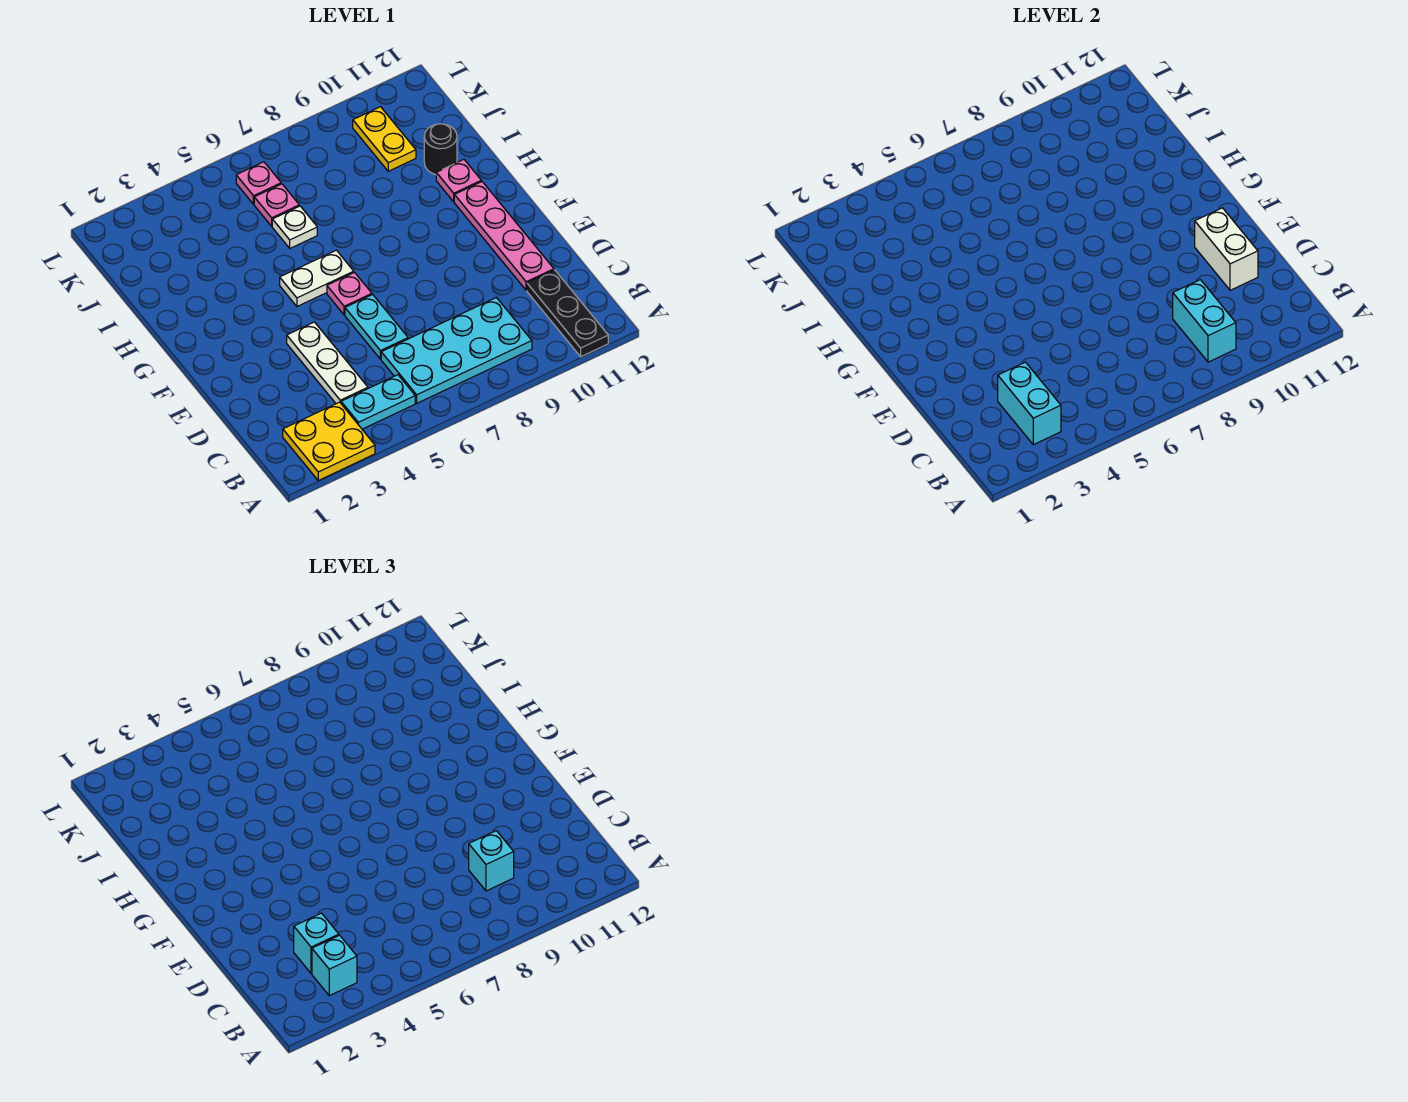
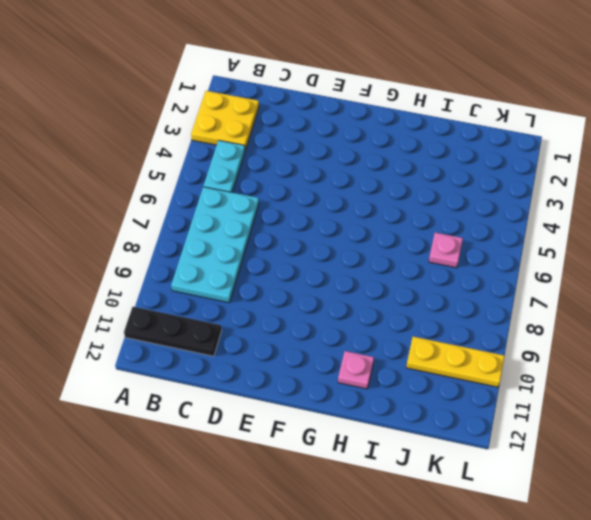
yellow plate J10:L10 level 1 -> yellow plate J10:K10 level 1
none -> white plate C4:E4 level 1
none -> cyan plate D6:E6 level 1
none -> pink plate D11:G11 level 1

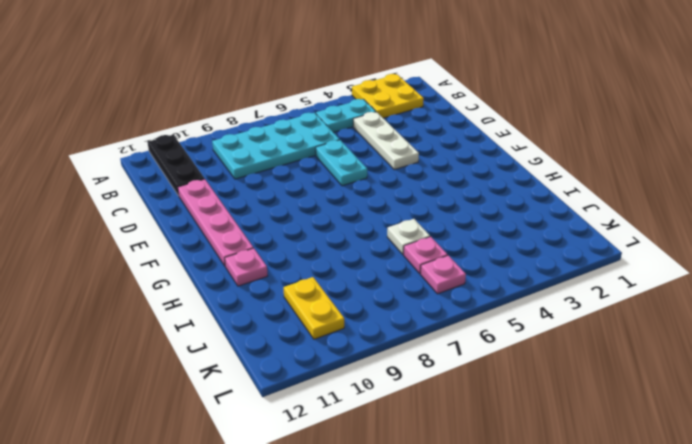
none -> pink plate F6 level 1
none -> white plate G5:G6 level 1
none -> black round brick I11 level 1

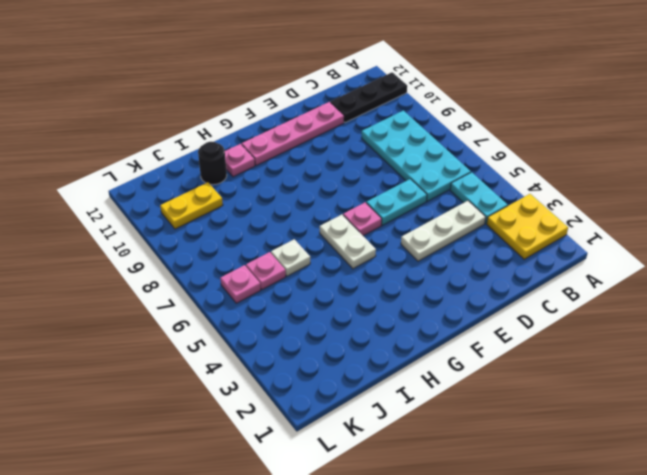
none -> cyan brick B3:C3 level 2
none -> cyan brick B9:C9 level 2
none -> white brick D11:E11 level 2

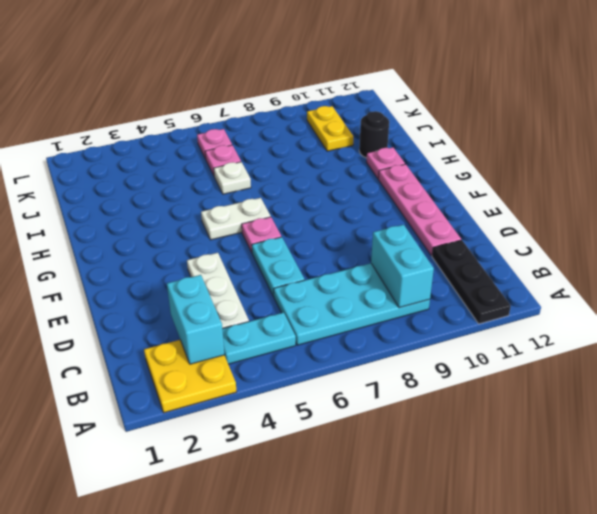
none -> white brick D11:E11 level 2
none -> cyan brick B3 level 3
none -> cyan brick C3 level 3

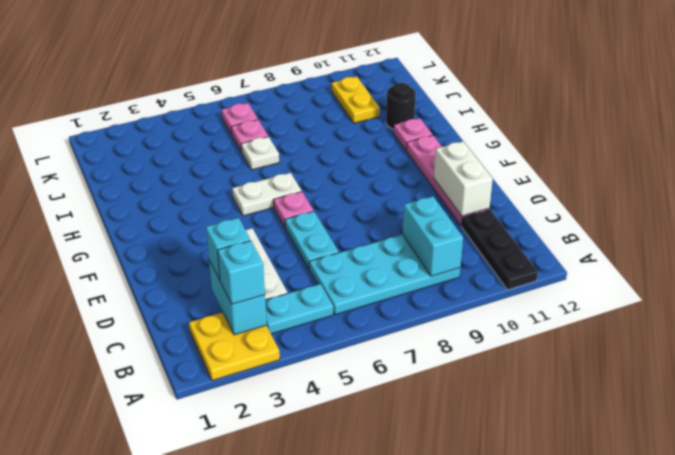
none -> cyan brick C9 level 3

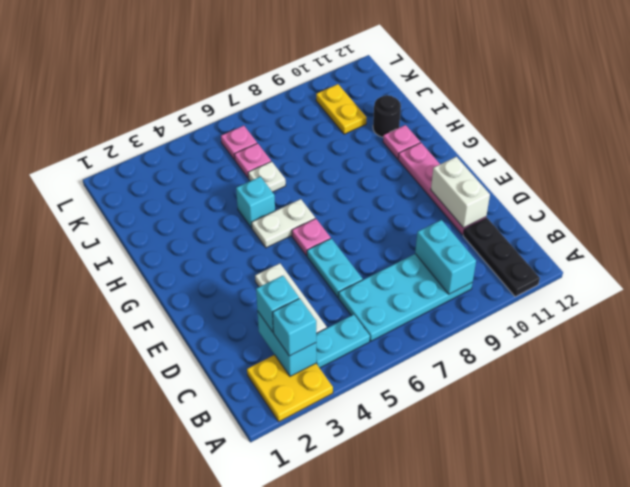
cyan brick H5 level 1 -> cyan brick C9 level 3

